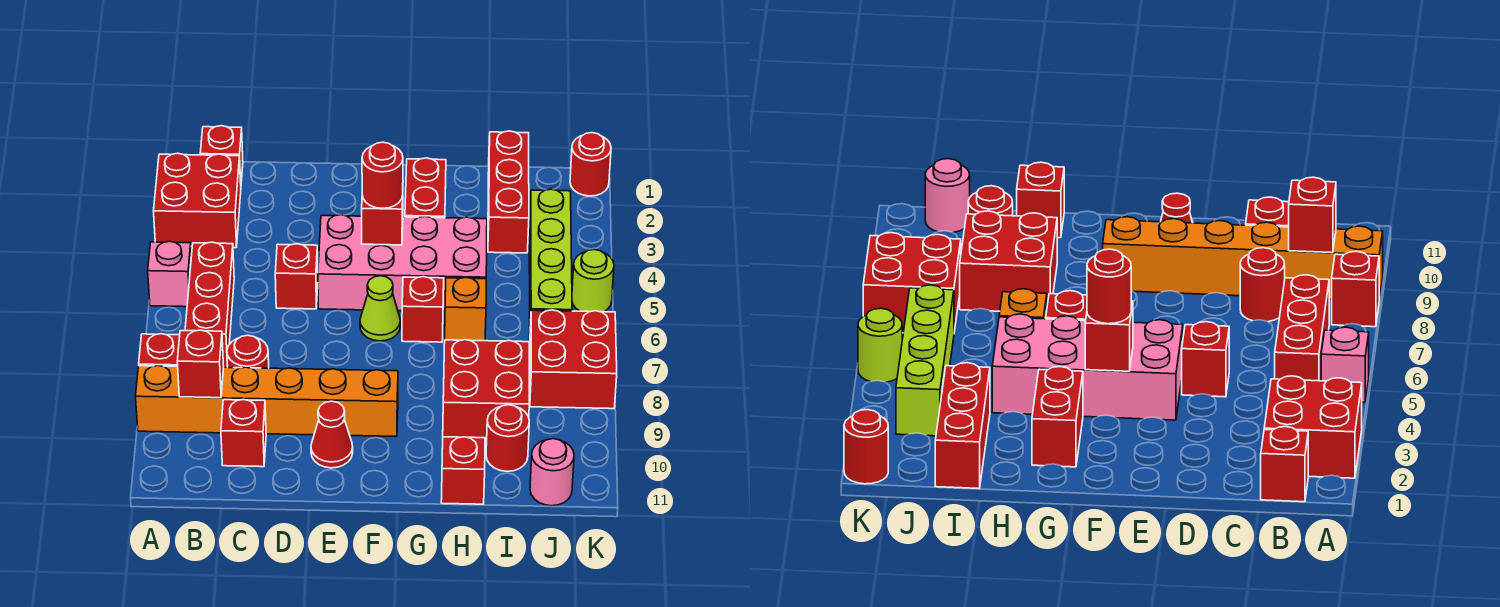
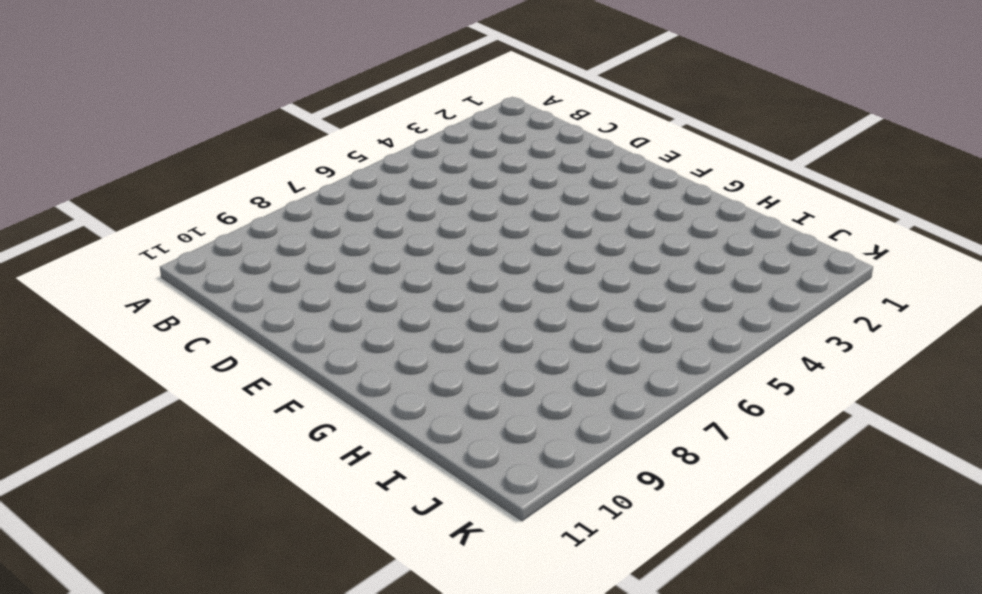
none -> red brick A2:B3 level 1
none -> pink brick A5 level 1
none -> red brick A8 level 1

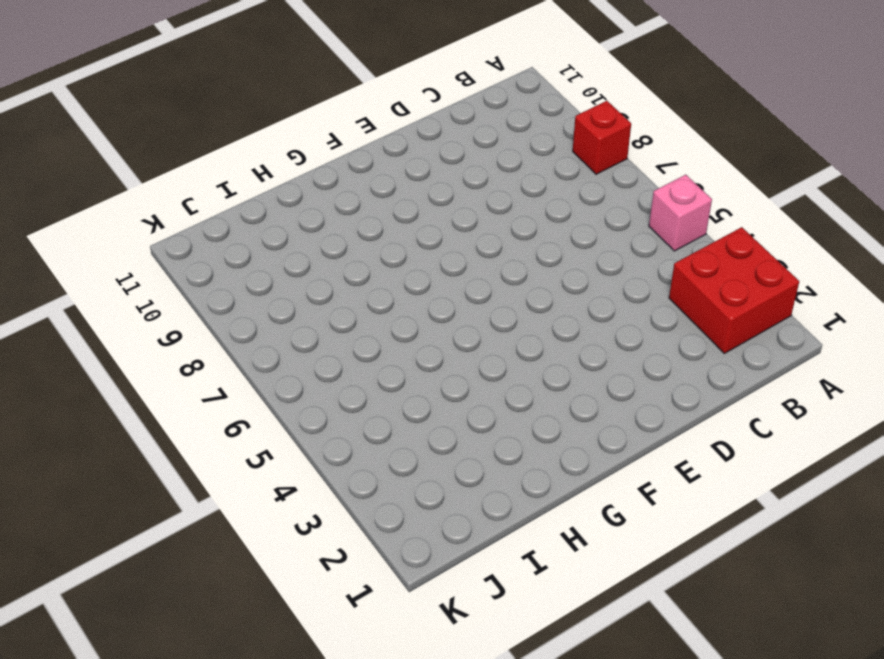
none -> orange brick A9:F9 level 1
none -> red brick B1 level 1
none -> red brick B5:B7 level 1

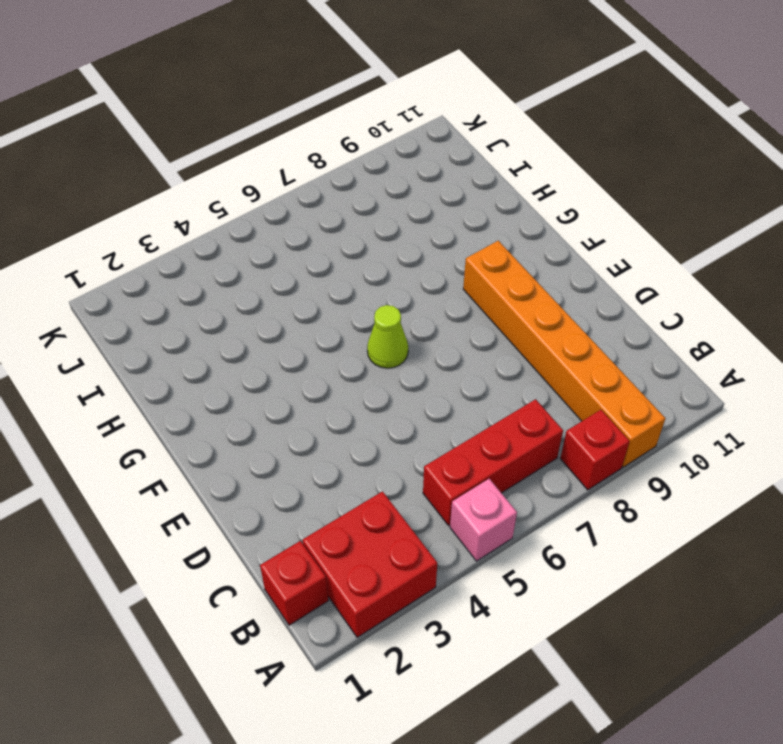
none -> red round brick C8 level 1
none -> red brick C10 level 1
none -> red brick D5 level 1

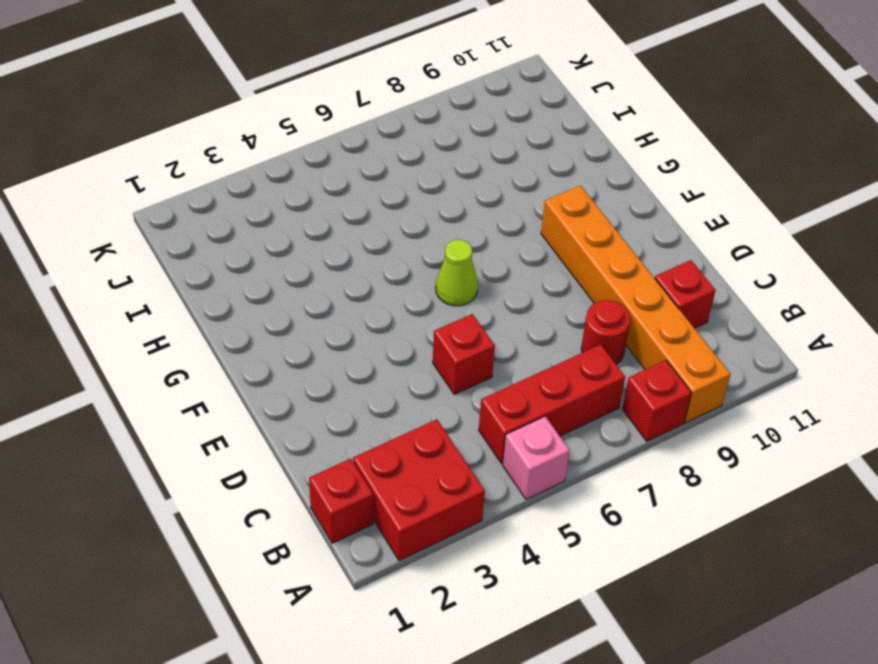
none -> pink brick E4:H5 level 1
none -> red cone E10 level 1
none -> red brick G2:G3 level 1

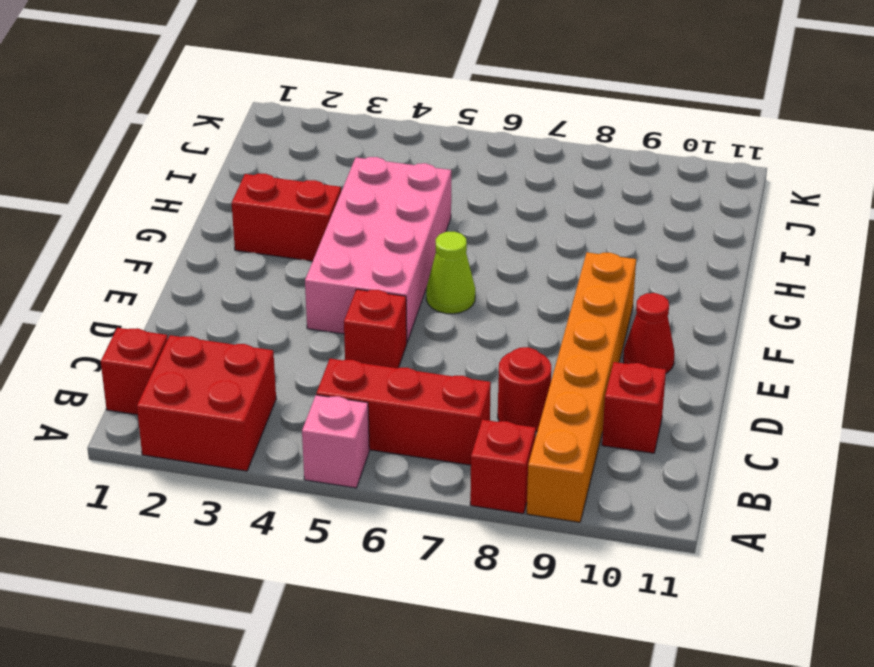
none -> red brick G6 level 1
none -> orange brick H6 level 1
none -> red brick H8:I9 level 1

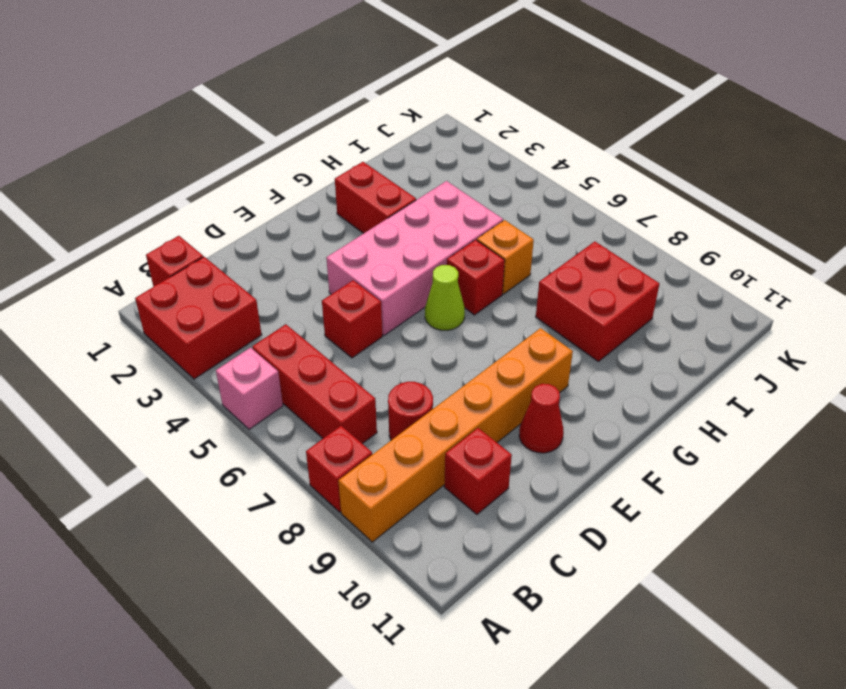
none -> red brick H11 level 1
none -> red brick I1:I3 level 1
none -> red round brick I10 level 1

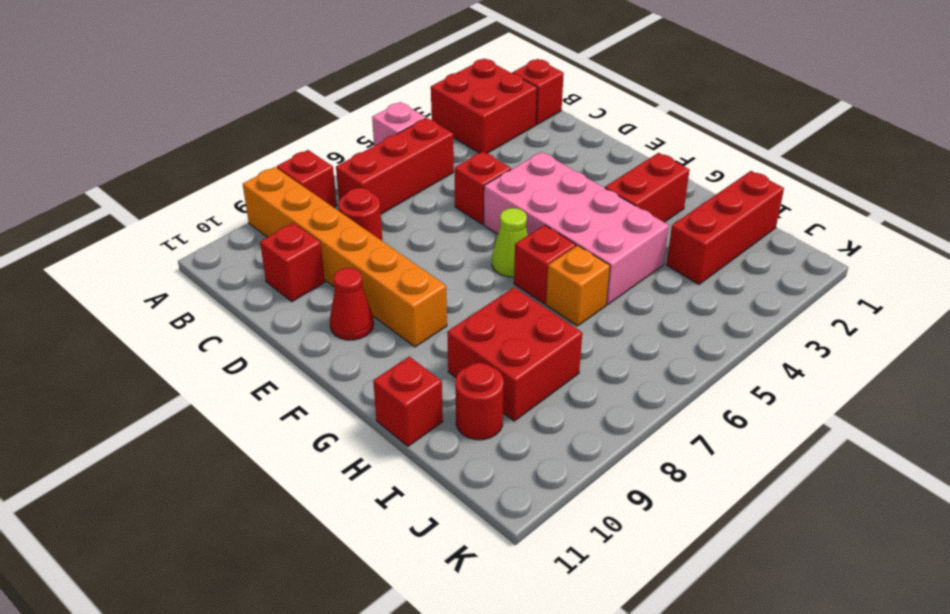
none -> lime brick J3:J6 level 1
none -> red brick J7:K8 level 1
none -> pink round brick J11 level 1

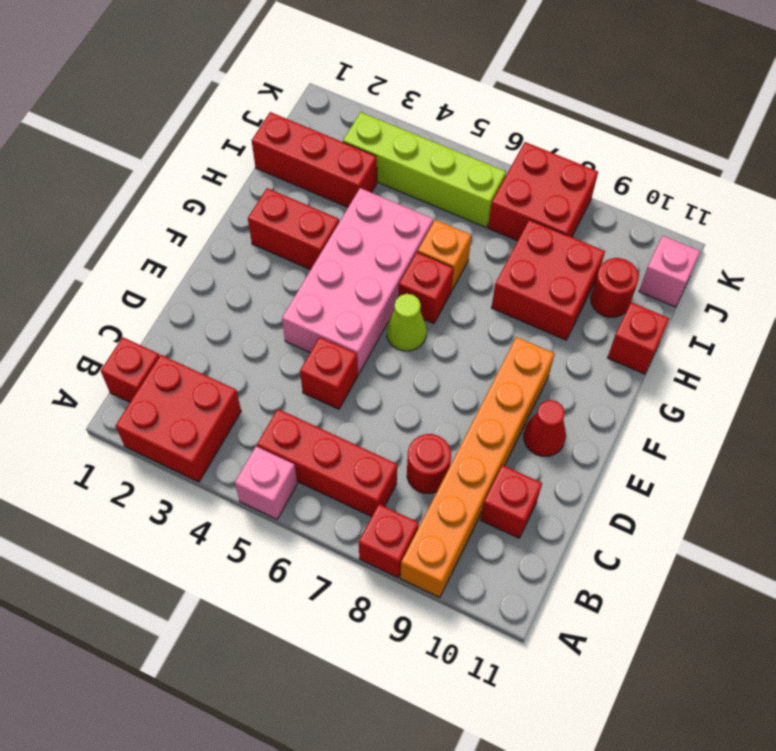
pink brick J11 level 1 -> pink round brick J11 level 1
none -> red round brick K1 level 1
none -> lime round brick K5 level 1
none -> red brick B9 level 2

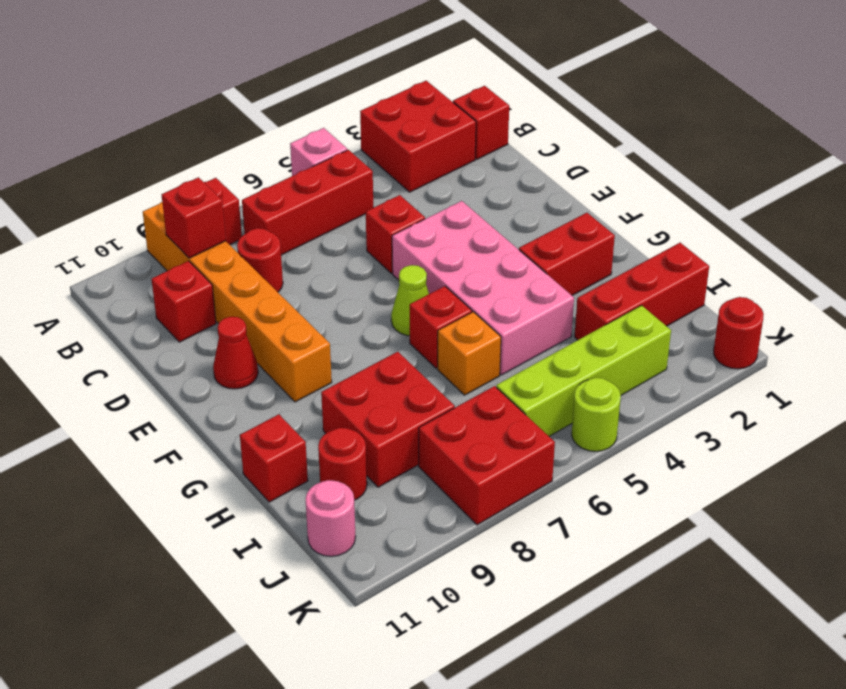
none -> red brick F4 level 2
none -> red round brick F4 level 3

